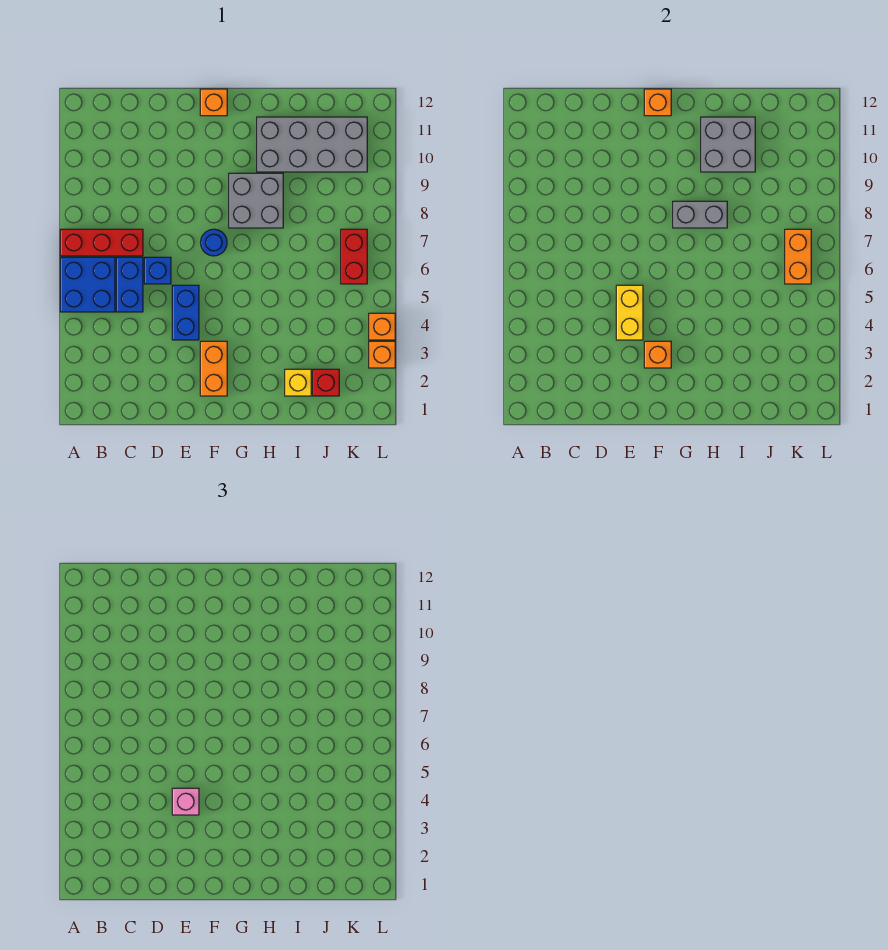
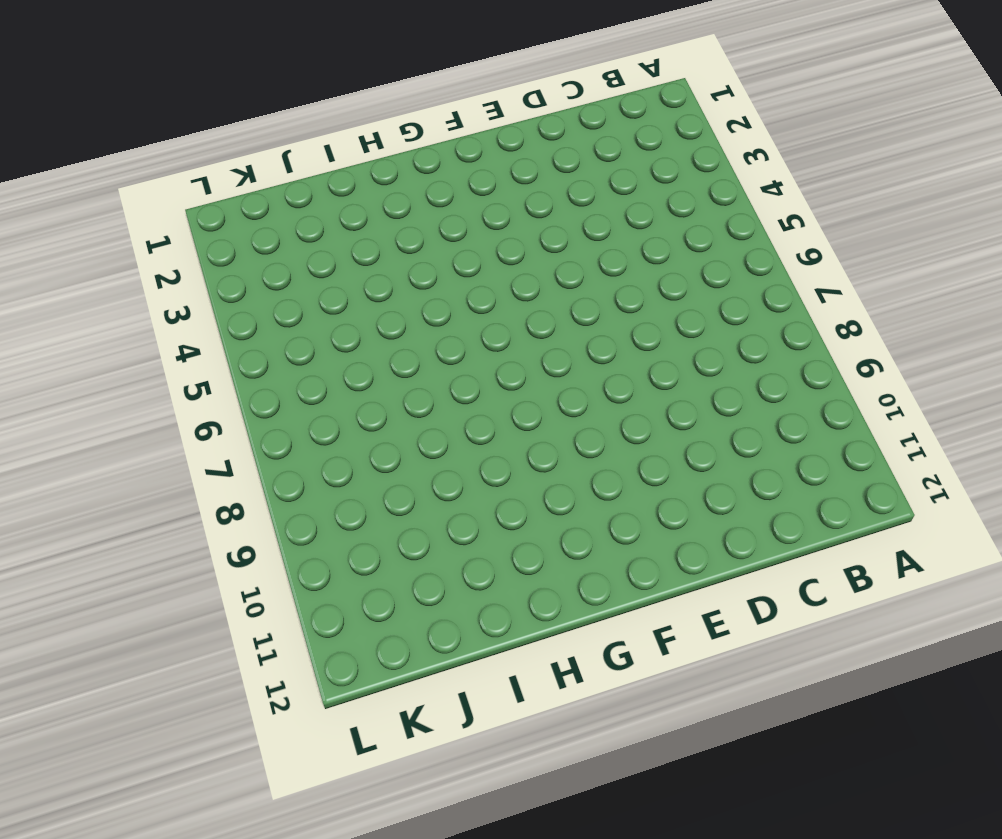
none -> blue brick A5:B6 level 1
none -> red brick A7:C7 level 1
none -> blue brick C5:C6 level 1

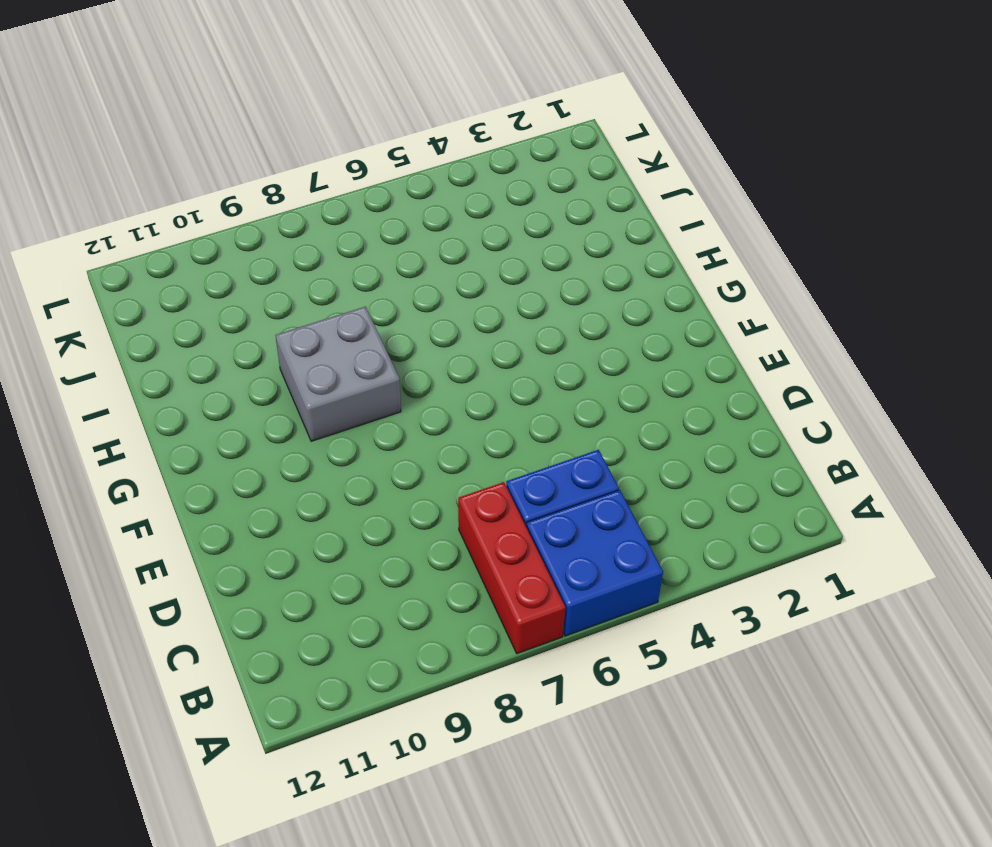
none -> blue brick D6 level 1
none -> blue brick E4:E5 level 1
none -> orange brick F2:F3 level 1

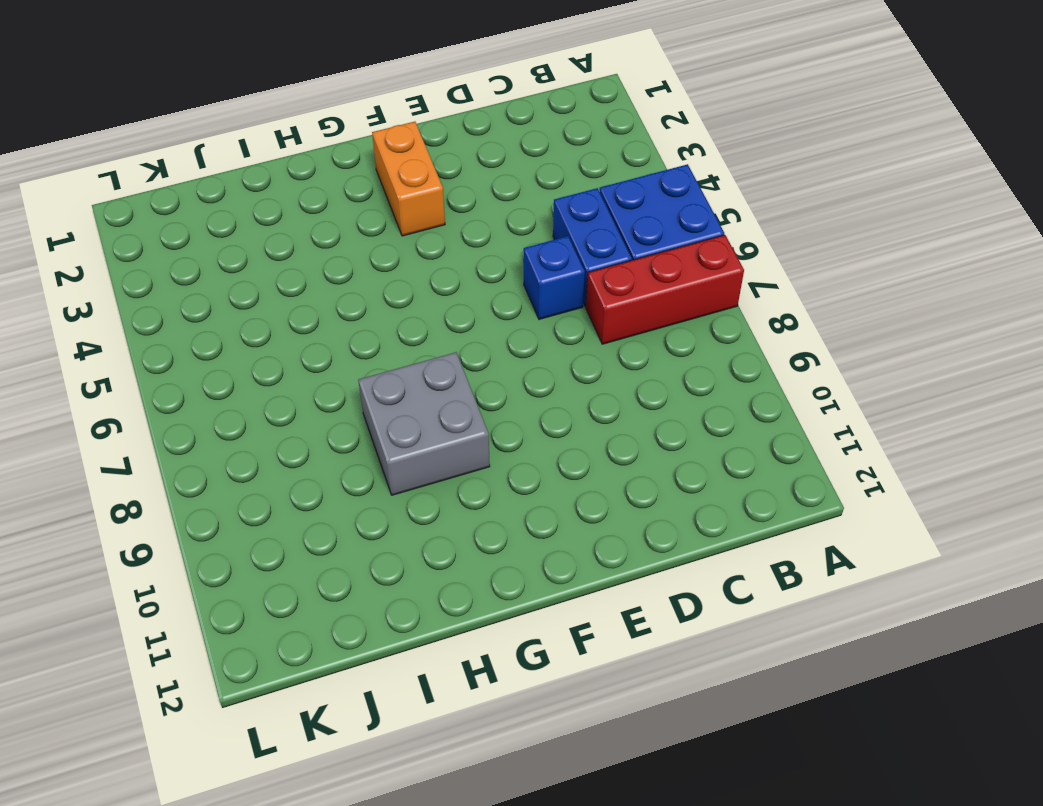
none -> blue brick E4:E5 level 1
none -> blue round brick F7 level 1
none -> orange brick F12 level 1

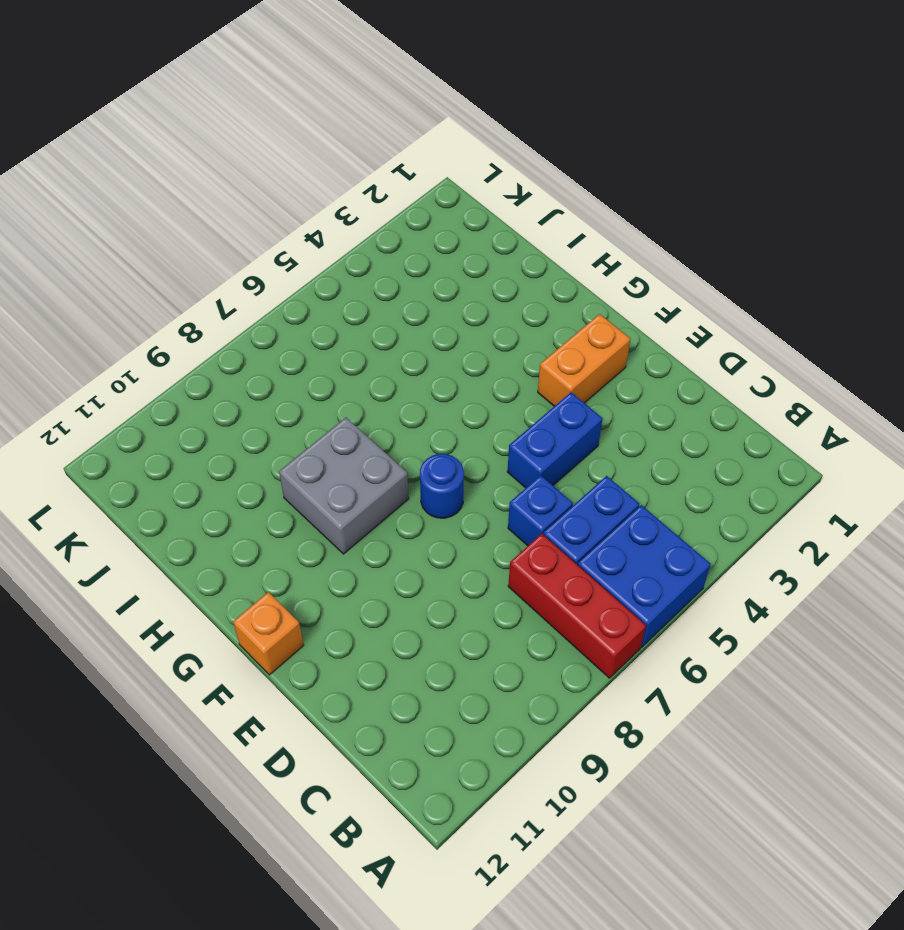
none -> grey brick H10:K11 level 1
none -> yellow brick I2 level 1
none -> red brick J2 level 1

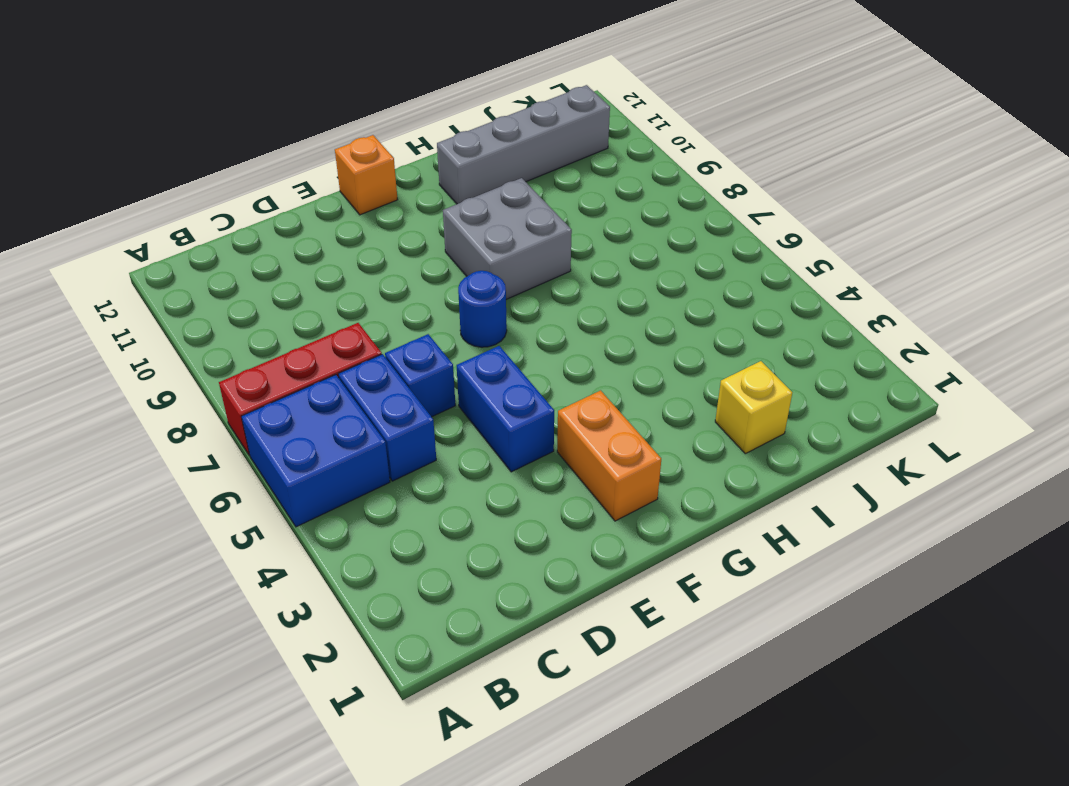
grey brick H11:K11 level 1 -> grey brick H10:K11 level 1
none -> red brick J2 level 1
none -> red brick K6:K7 level 1
none -> orange brick L3 level 1

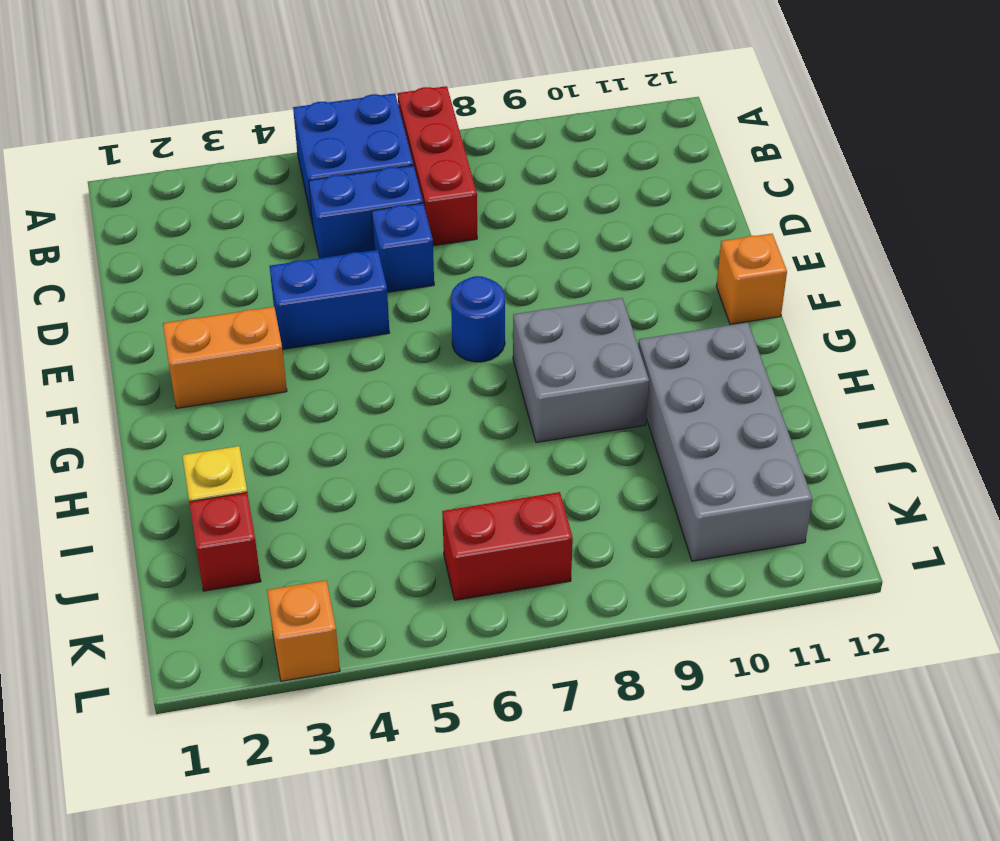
none -> orange brick L4 level 1
none -> yellow brick E4:E5 level 2
none -> orange brick F3 level 2

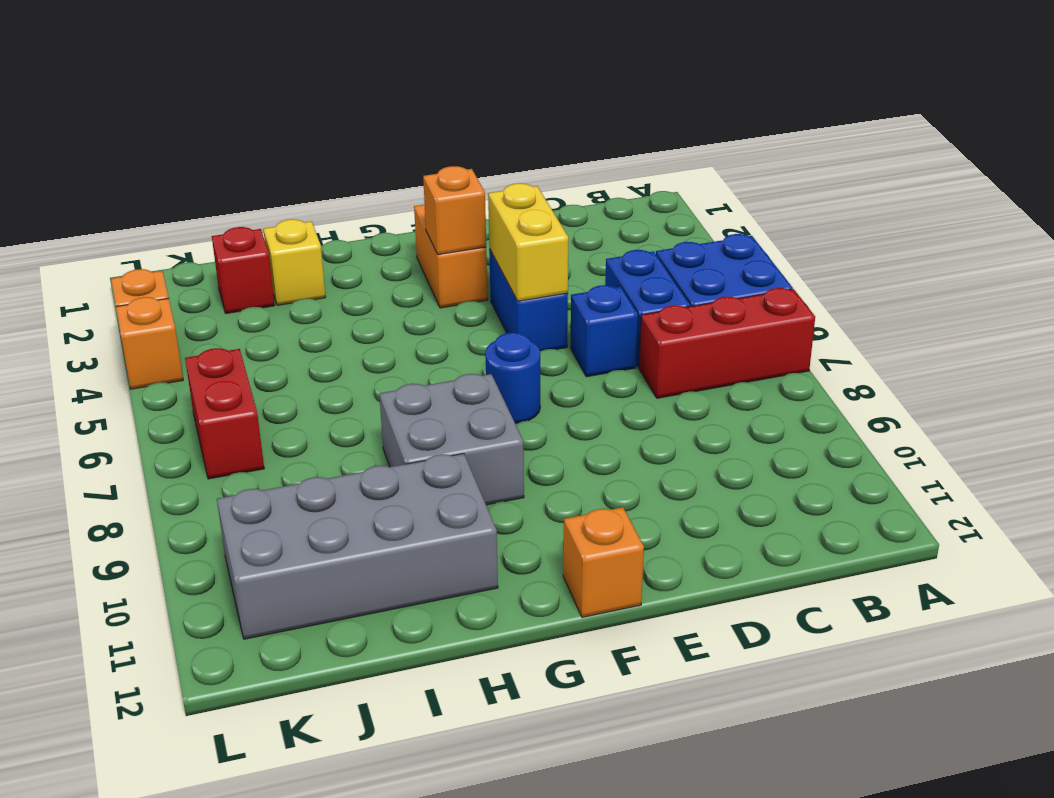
none -> orange brick F12 level 2
none -> grey brick G8:H8 level 2
none -> grey brick H10:I11 level 2

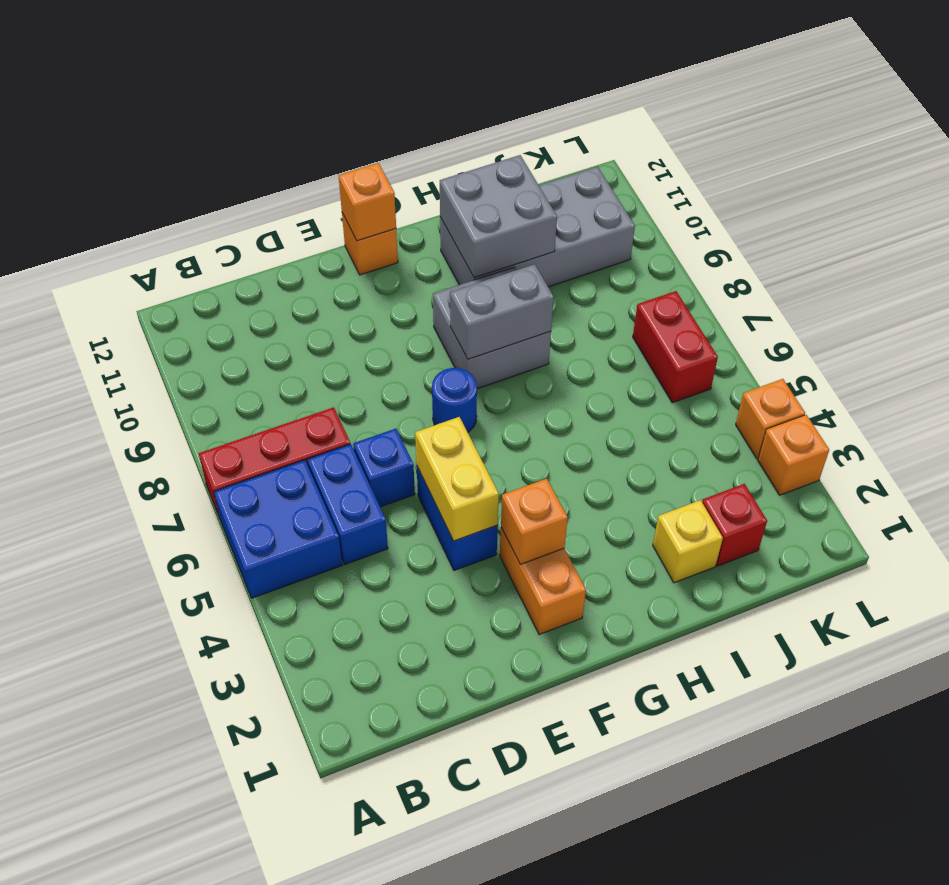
none -> orange brick K6:K7 level 2
none -> pink brick E4 level 3

